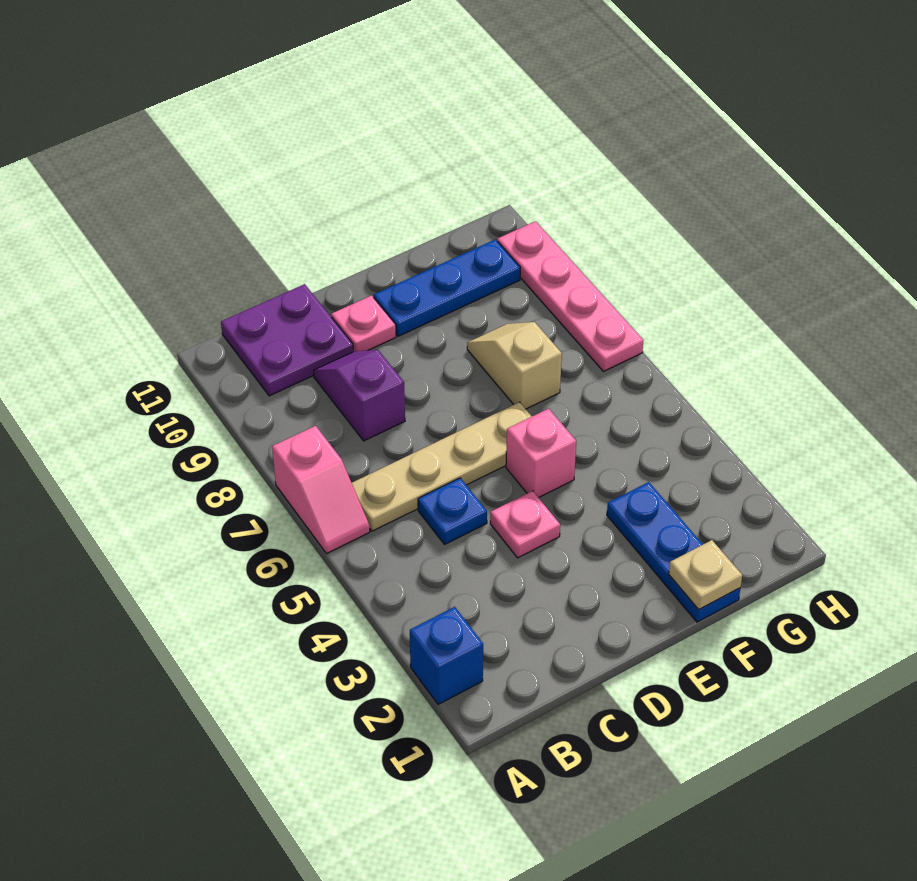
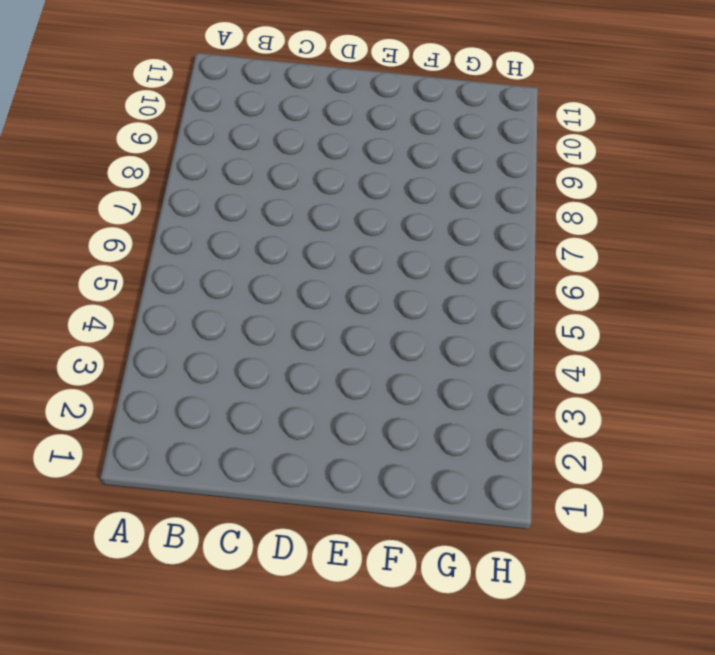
none -> blue brick A2 level 1
none -> pink slope A6:A7 level 1 top 7
none -> tan plate B6:E6 level 1

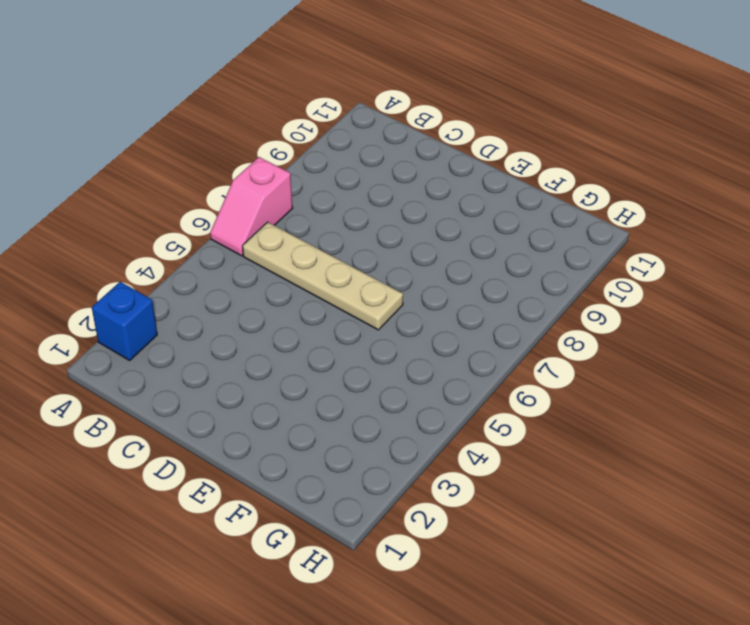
none -> purple plate B10:C11 level 1
none -> blue plate C5 level 1
none -> purple slope C8:C9 level 1 top 8

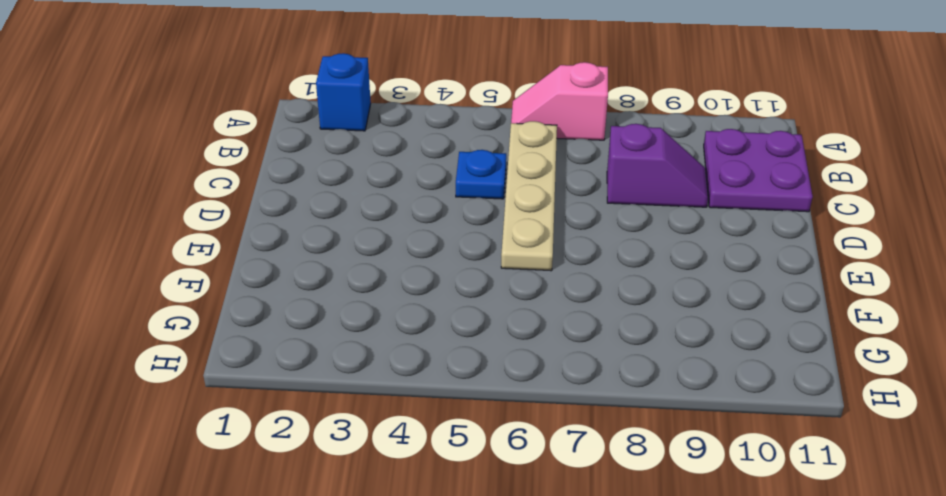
none -> pink plate D4 level 1
none -> pink plate D10 level 1
none -> pink brick E5 level 1

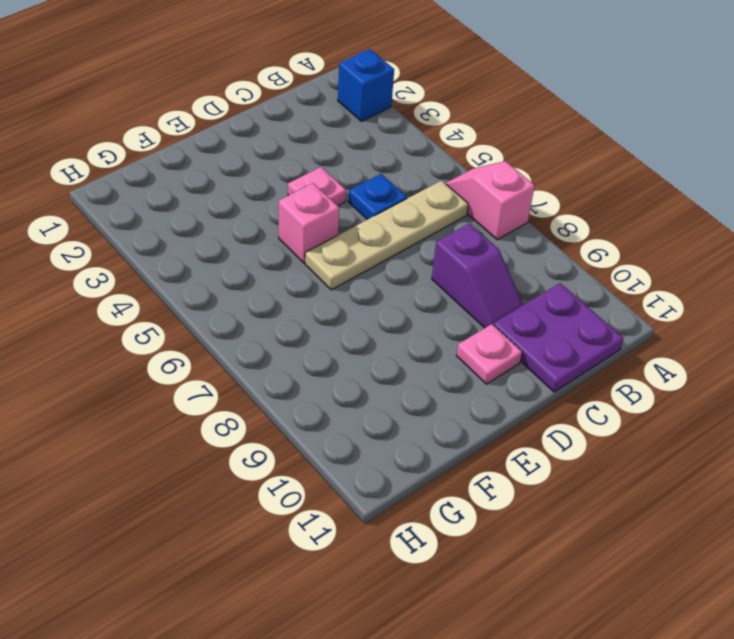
none -> blue plate E10:G10 level 1
none -> blue plate F1:F3 level 1
none -> tan slope F7:F8 level 1 top 7

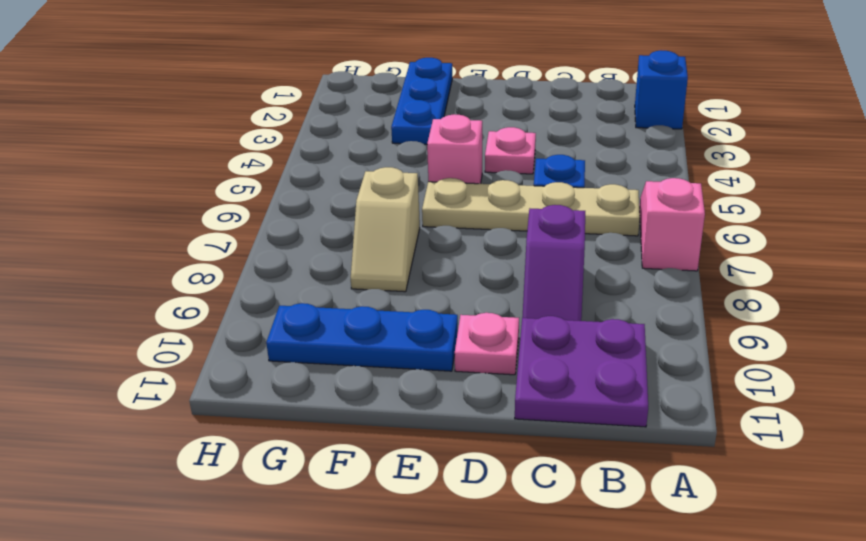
none -> pink plate H7:H10 level 1
none -> tan plate F1 level 2

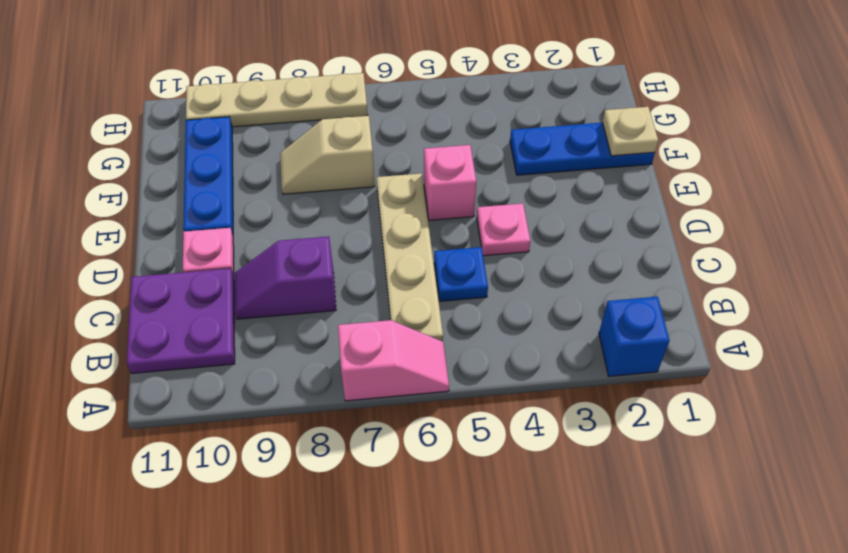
tan plate H7:H10 level 1 -> pink plate H7:H10 level 1

